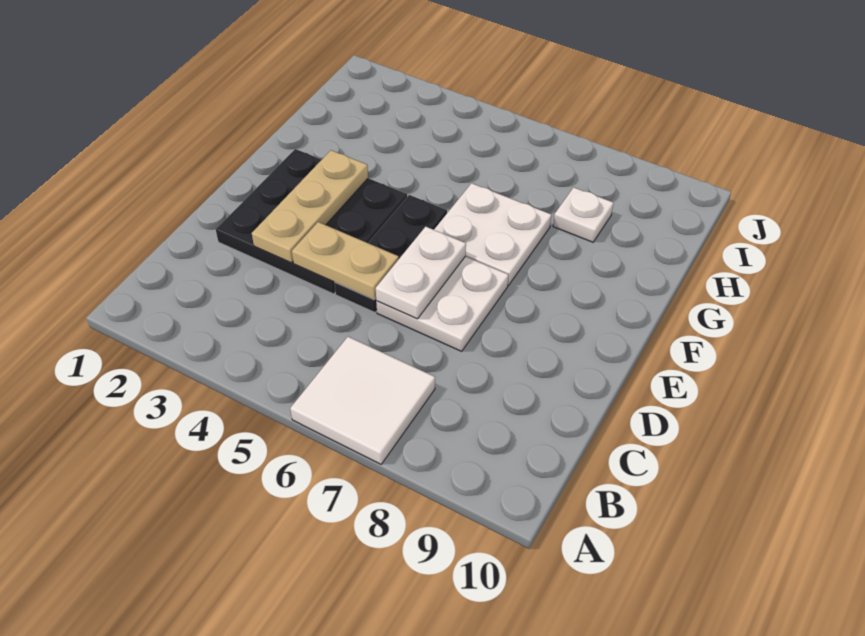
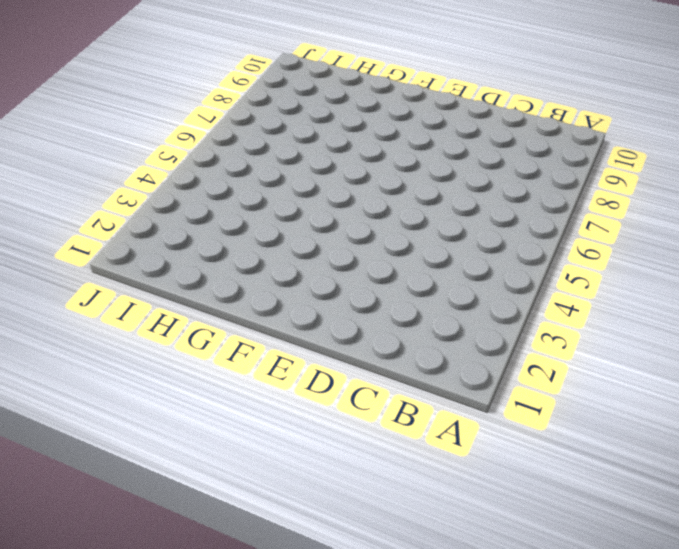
none -> white tile A6:B7 level 1
none -> black plate D2:F4 level 1

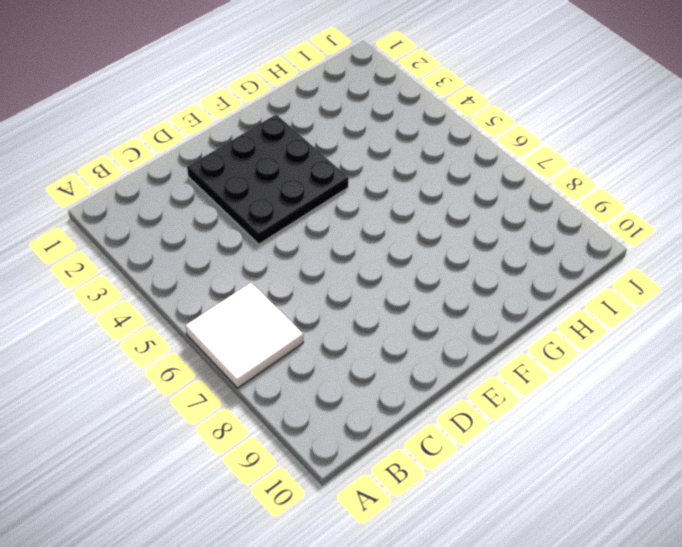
none -> black plate D5:F5 level 1
none -> white plate D6:E7 level 1

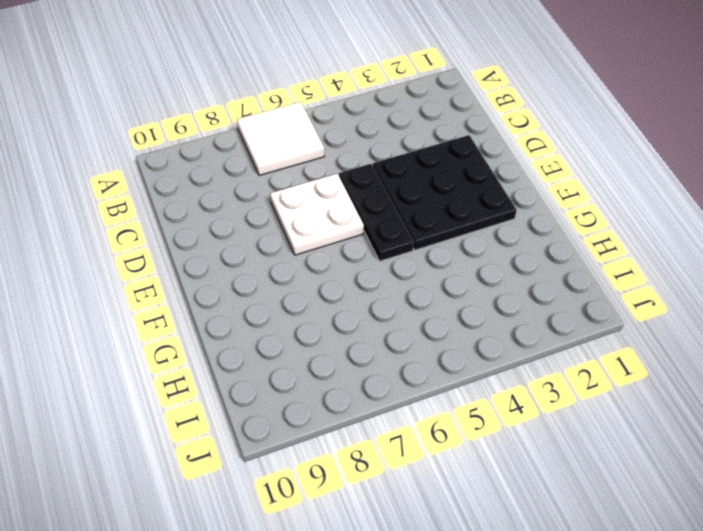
none -> white plate F6:G7 level 1
none -> white plate H8 level 1

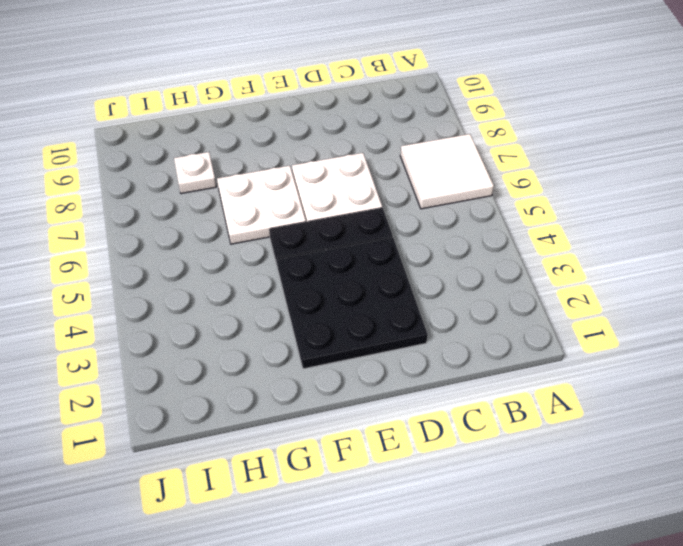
none -> tan plate D3:F3 level 2
none -> tan plate D4:D5 level 2

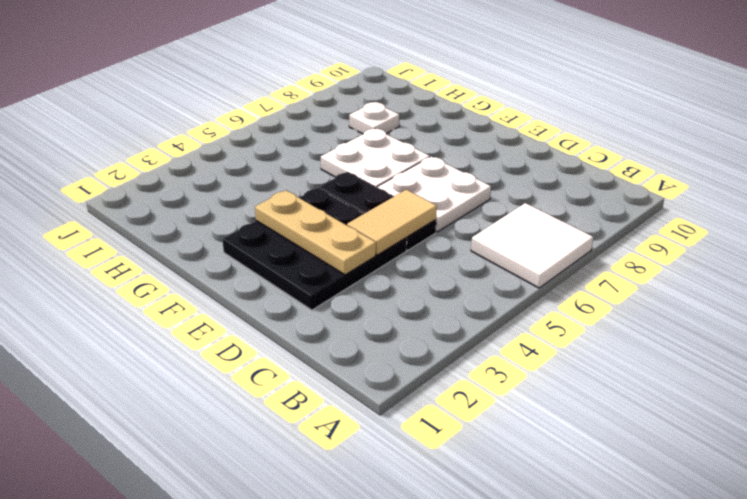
tan tile D4:D5 level 2 -> tan plate D4:D5 level 2
none -> white plate D6:E6 level 2

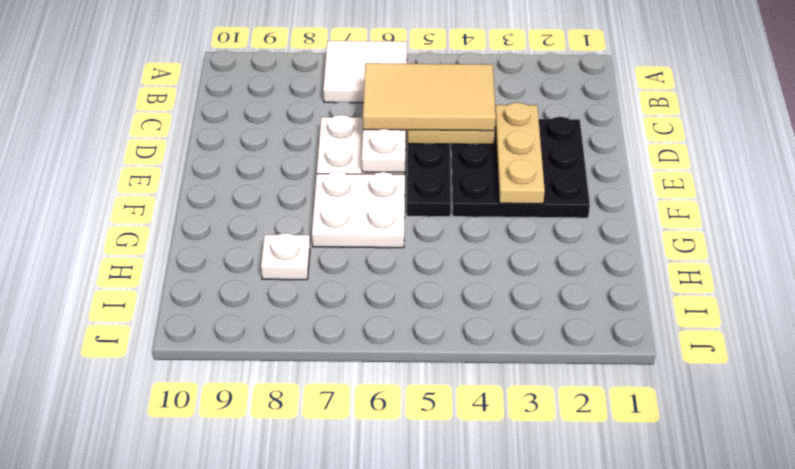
tan tile C4:D6 level 3 -> none

